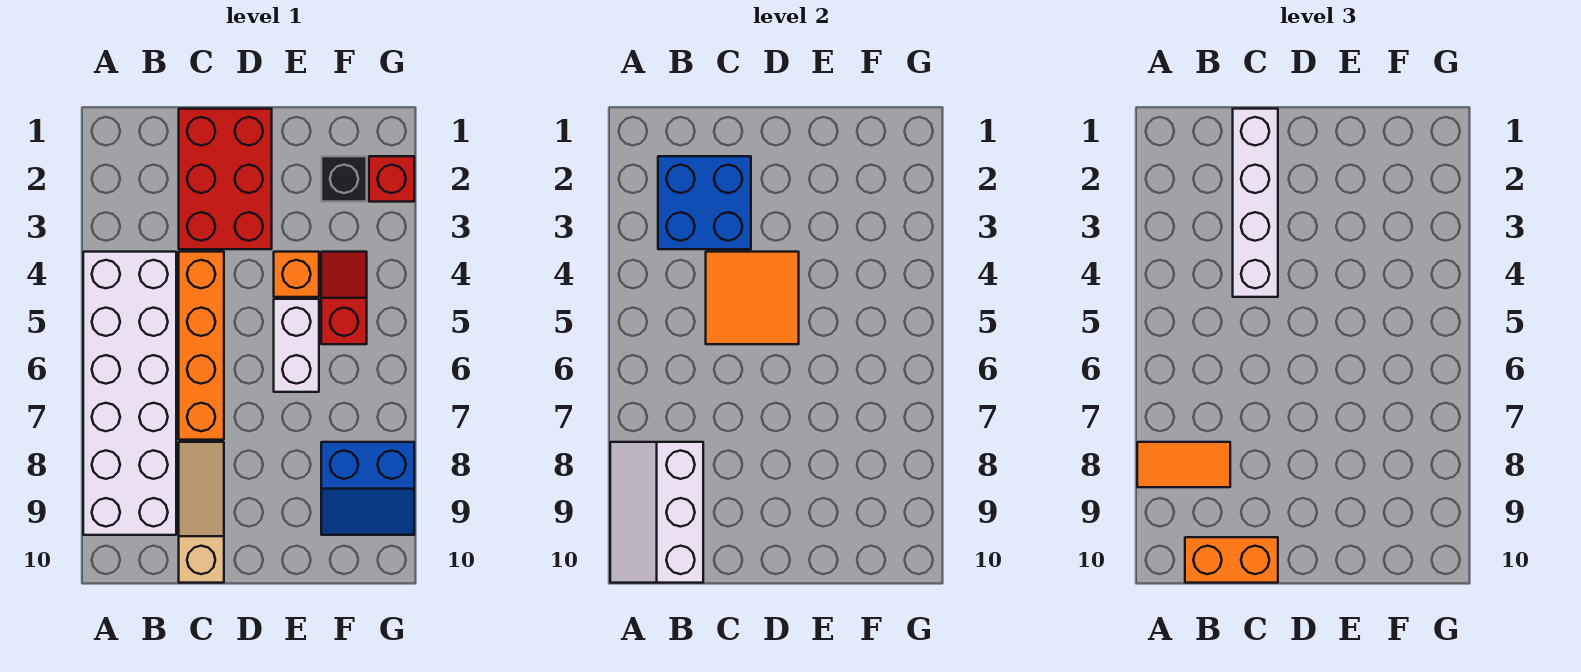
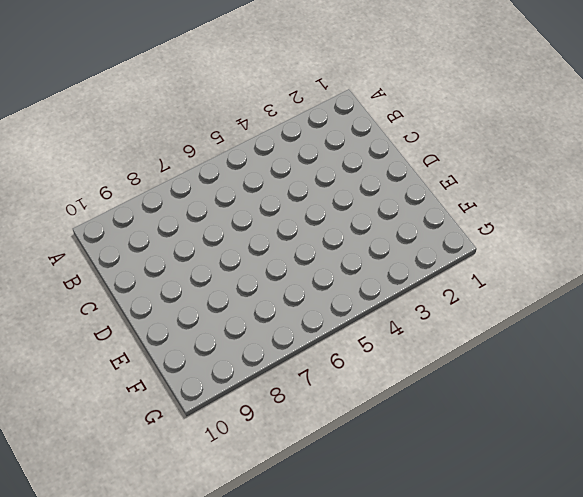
none -> white brick A4:B9 level 1
none -> red brick C1:D3 level 1
none -> orange brick C4:C7 level 1

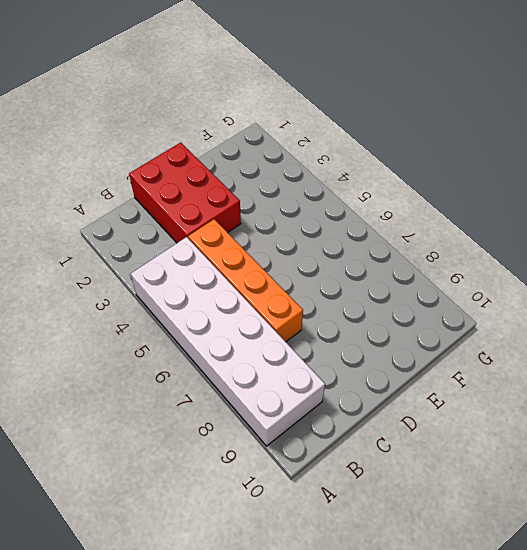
none -> tan slope C8:C10 level 1 top 10
none -> orange brick E4 level 1
none -> white brick E5:E6 level 1

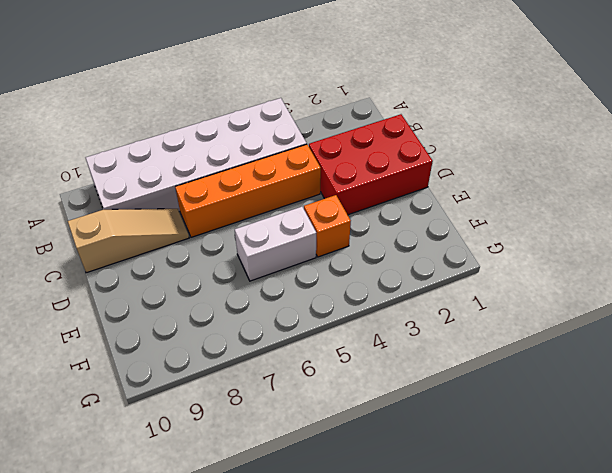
none -> black brick F2 level 1
none -> red slope F4:F5 level 1 top 5
none -> blue slope F8:G9 level 1 top 8

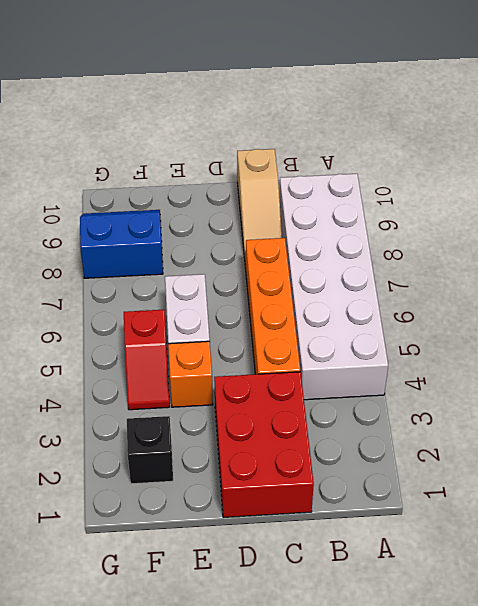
none -> red brick G2 level 1
none -> white slope A8:B10 level 2 top B
none -> blue brick B2:C3 level 2

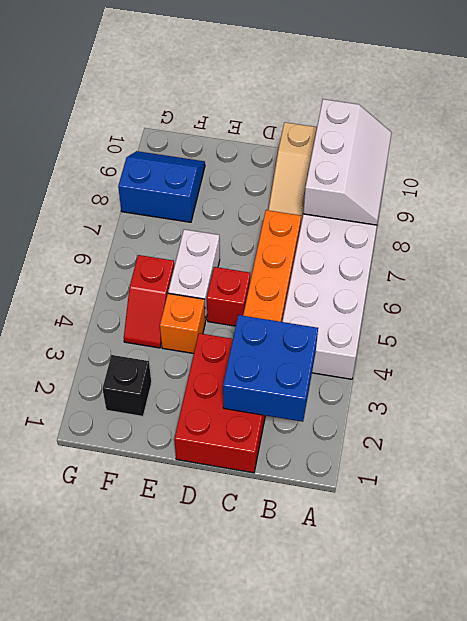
red brick D5 level 1 -> red brick G2 level 1
none -> orange tile C4:D5 level 2
none -> orange tile A8:B8 level 3
none -> orange brick B10:C10 level 3

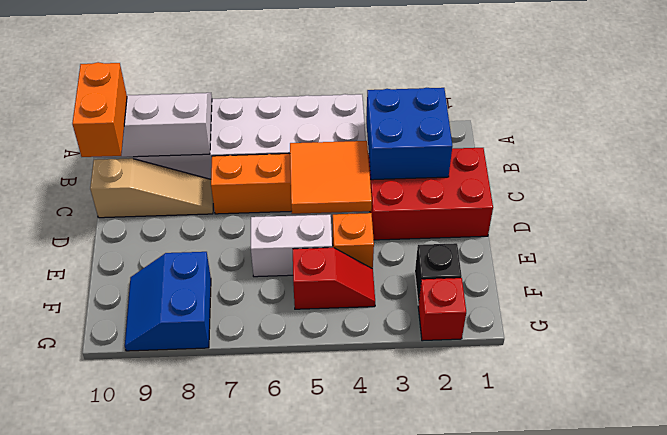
none -> orange tile A8:B8 level 3
none -> white brick C1:C4 level 3

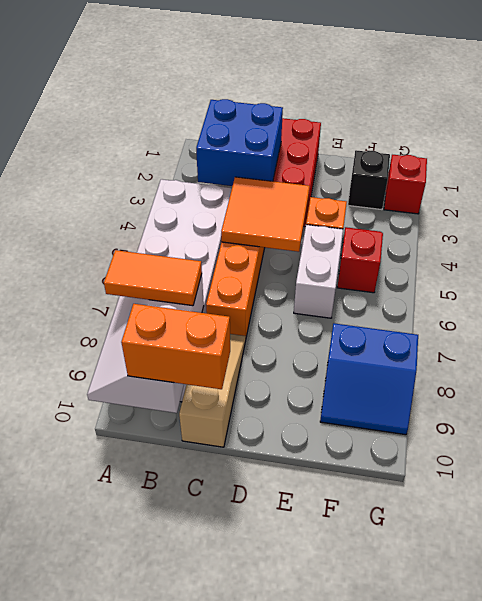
none -> white brick C1:C4 level 3

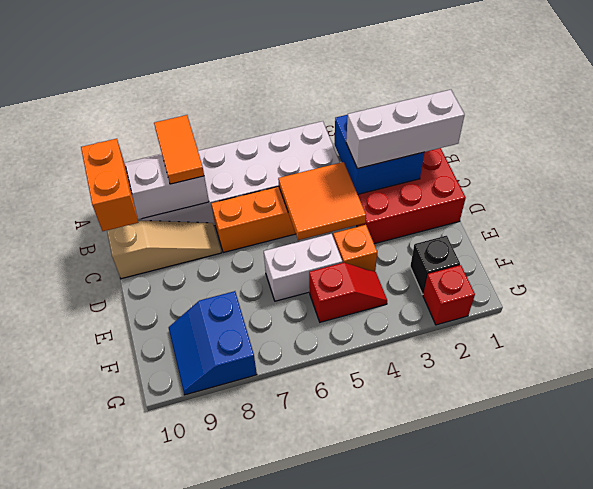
white brick C1:C3 level 3 -> white brick C1:C4 level 3

